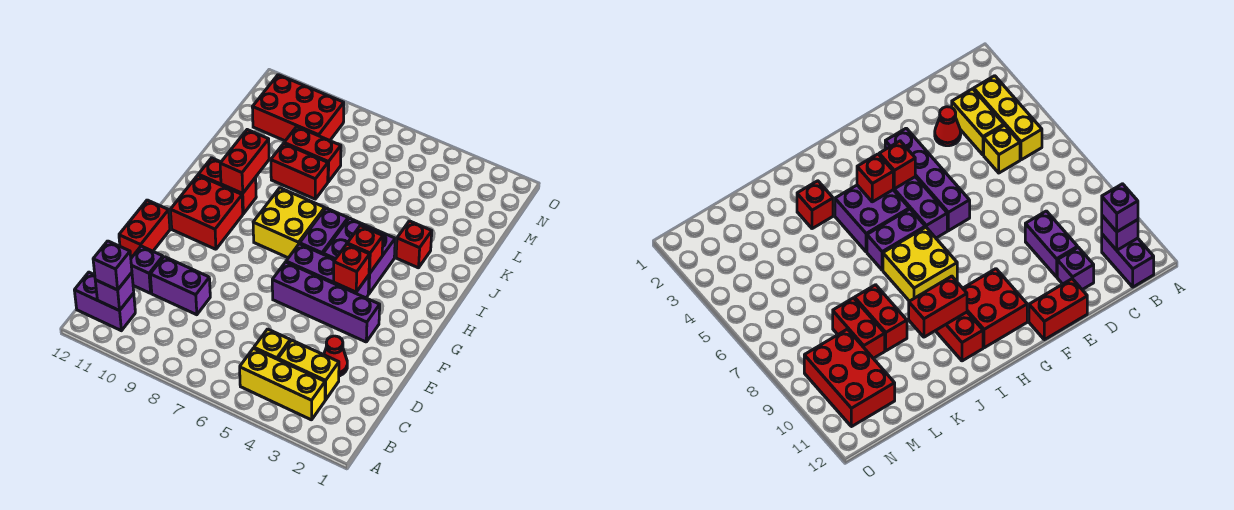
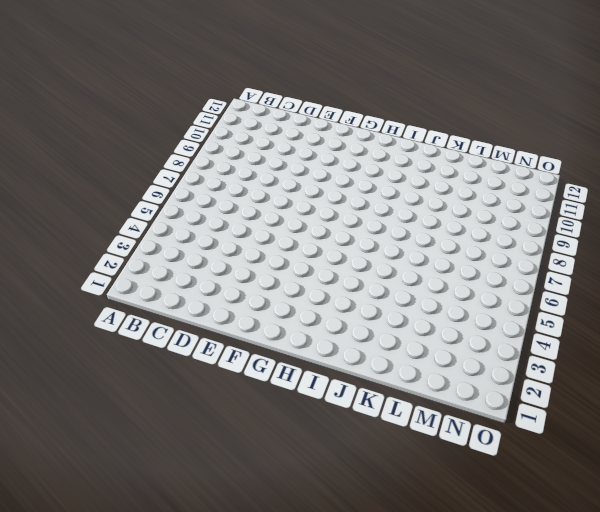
none -> yellow brick B3:B5 level 1
none -> purple brick B11:B12 level 1
none -> yellow brick C3:C4 level 1

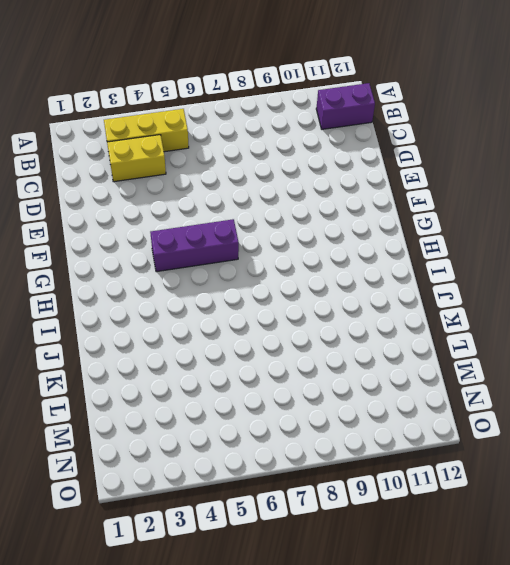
none -> yellow brick C5 level 1
none -> red cone D3 level 1
none -> purple brick D9:D10 level 1

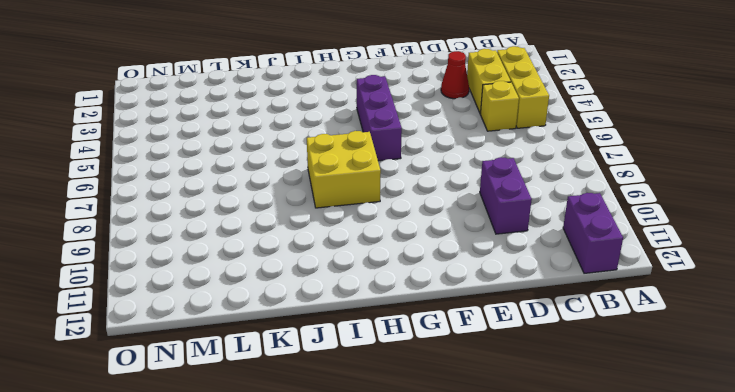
none -> purple brick D11 level 1
none -> red brick E12:F12 level 1
none -> purple brick F3:F6 level 1

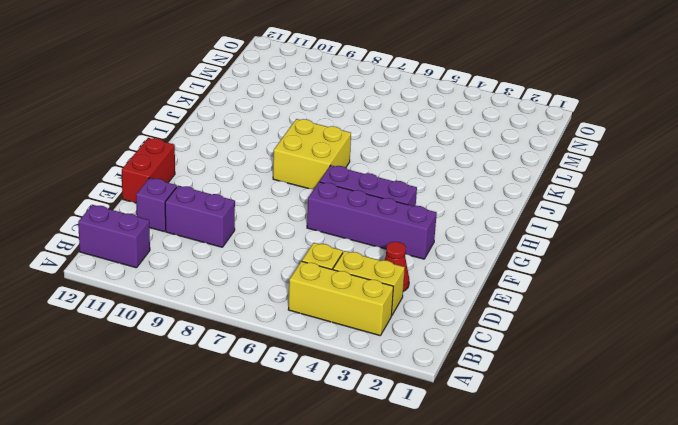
none -> red brick G10:H11 level 1
none -> purple brick H4:I5 level 1
none -> purple brick H6:I6 level 1

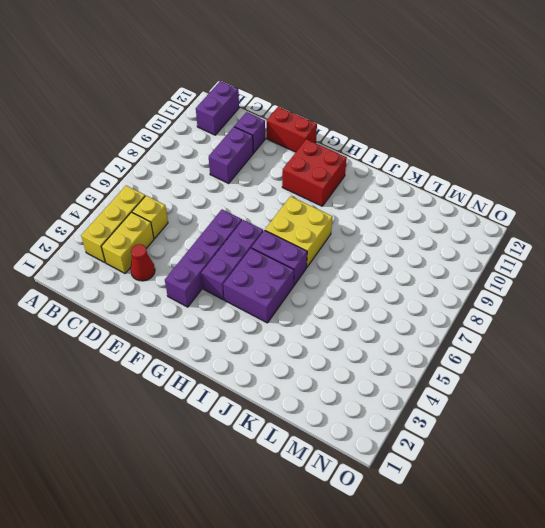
none -> red brick I10:I11 level 1
none -> red brick J3 level 1
none -> red brick K8:K9 level 1

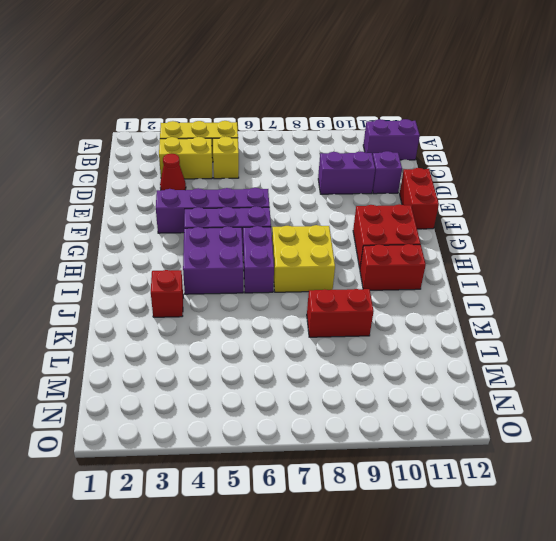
none -> red brick L8:L9 level 1
none -> red brick M9:N11 level 1
none -> purple brick B11 level 2

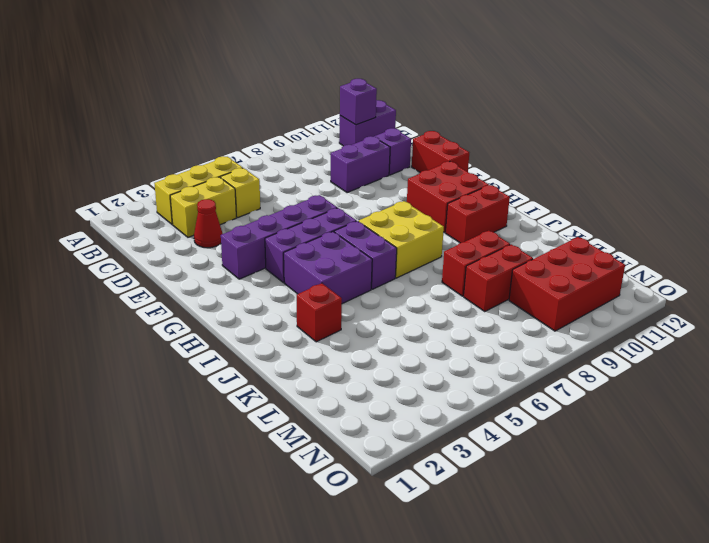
none -> red brick G4 level 2
none -> red brick H4 level 2
none -> red brick I10:J10 level 2

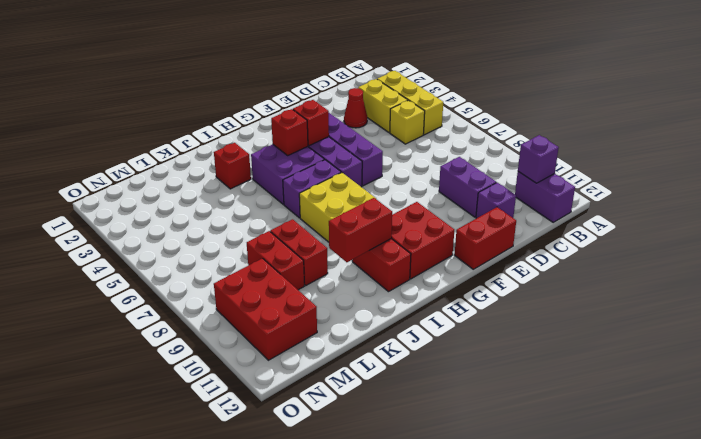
none -> purple brick B11 level 3

